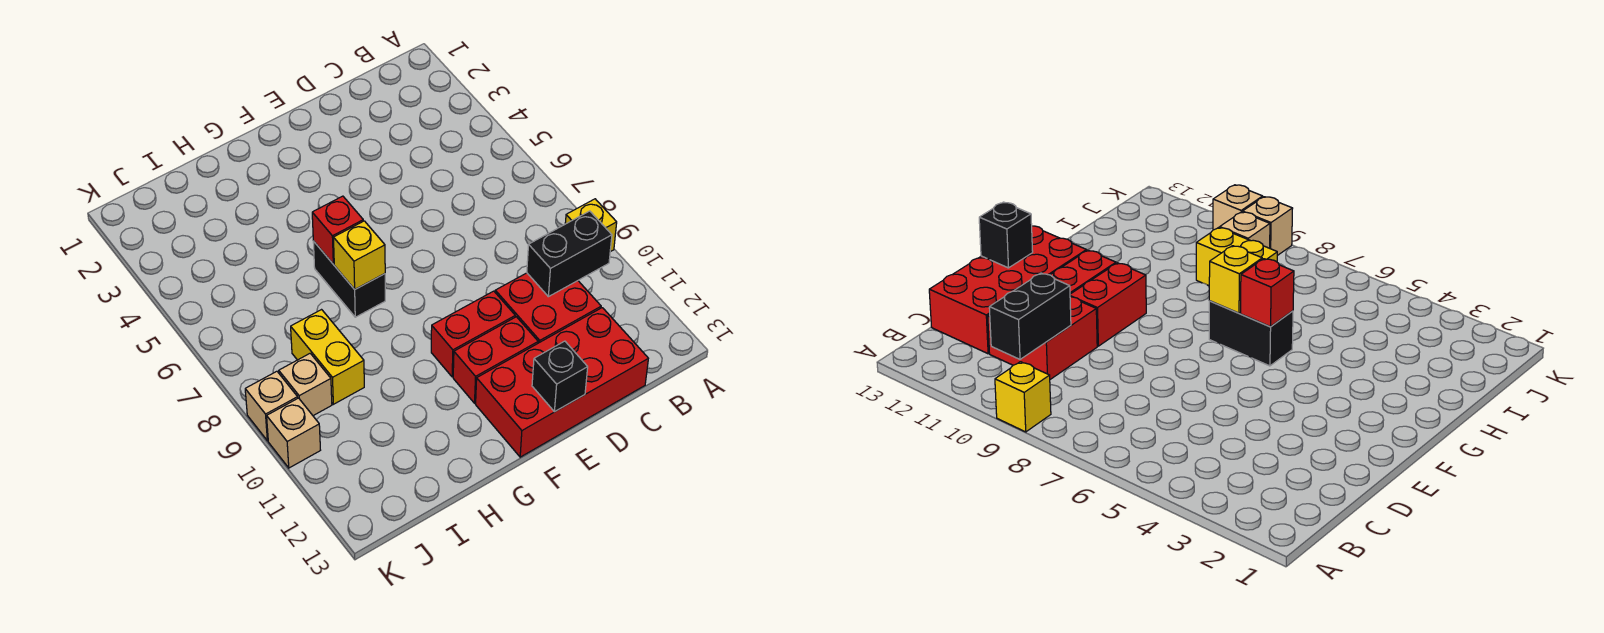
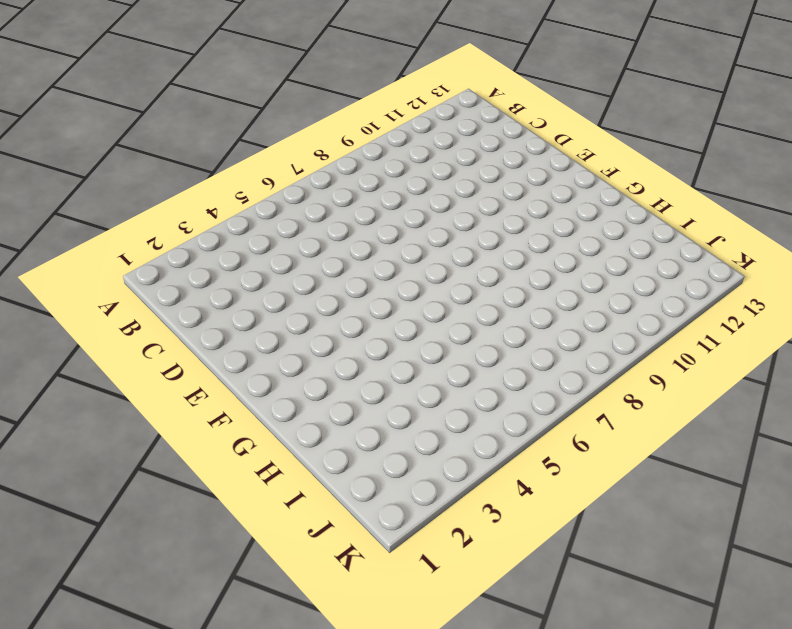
none -> yellow brick A9 level 1
none -> red brick C10:D11 level 1
none -> red brick C12:F13 level 1

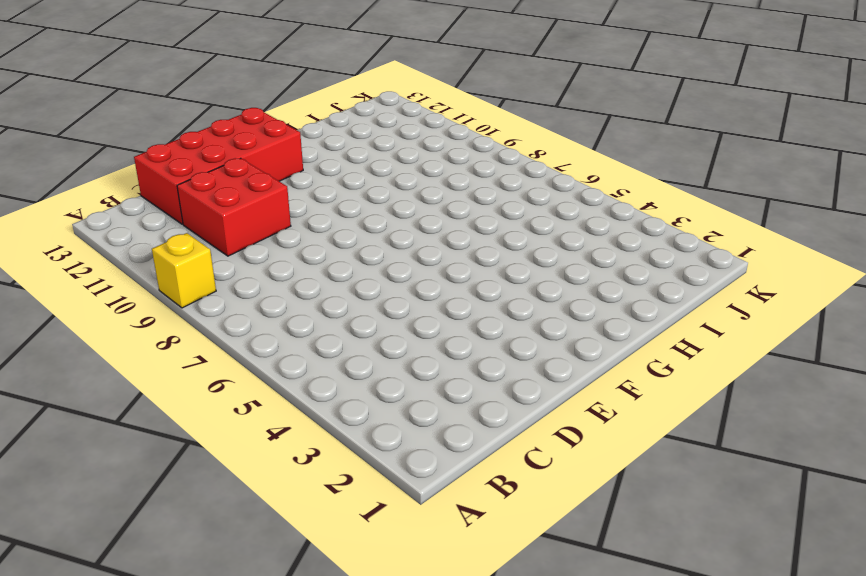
none -> red brick E10:F10 level 1
none -> red brick E11:F11 level 1
none -> black brick G6:G7 level 1

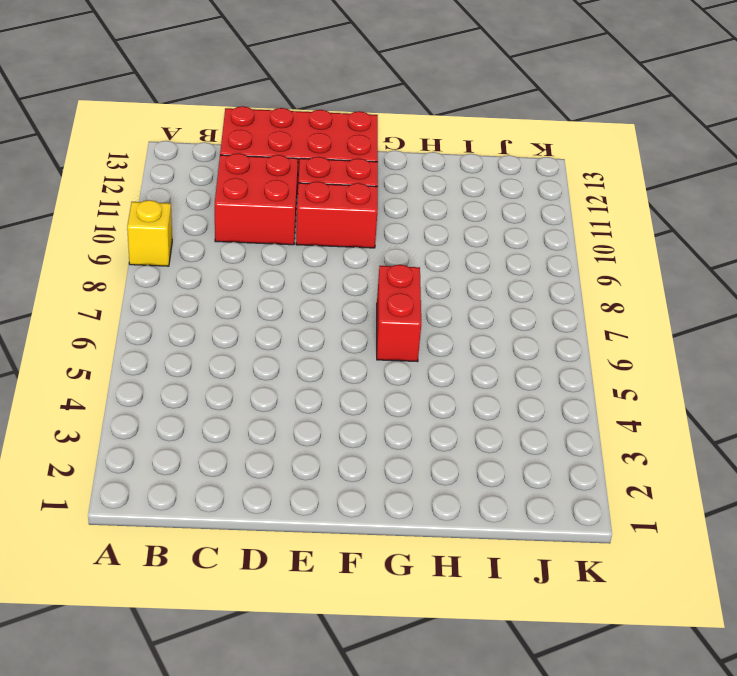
red brick G6:G7 level 1 -> black brick G6:G7 level 1
none -> yellow brick I8:I9 level 1
none -> tan brick J9 level 1
none -> tan brick K9 level 1

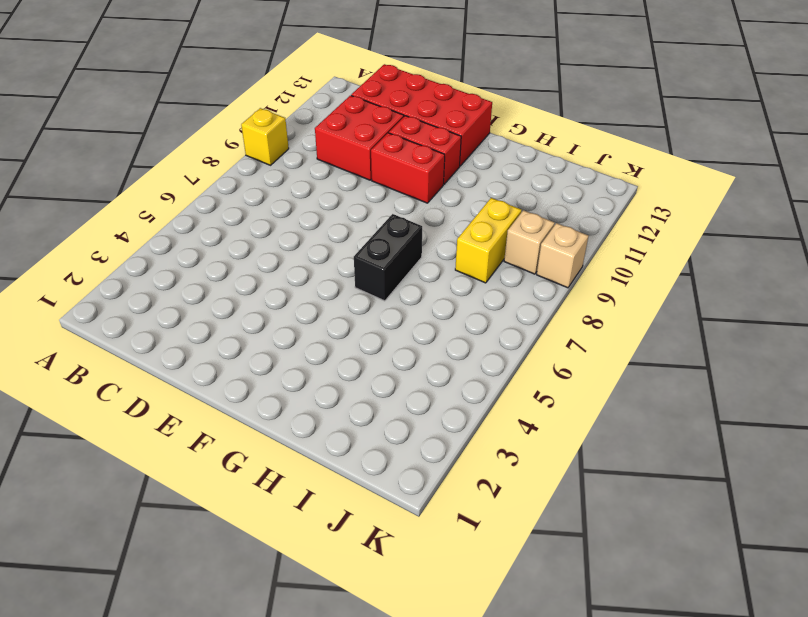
none -> tan brick K10 level 1
none -> black brick B10:C10 level 2
none -> black brick E13 level 2

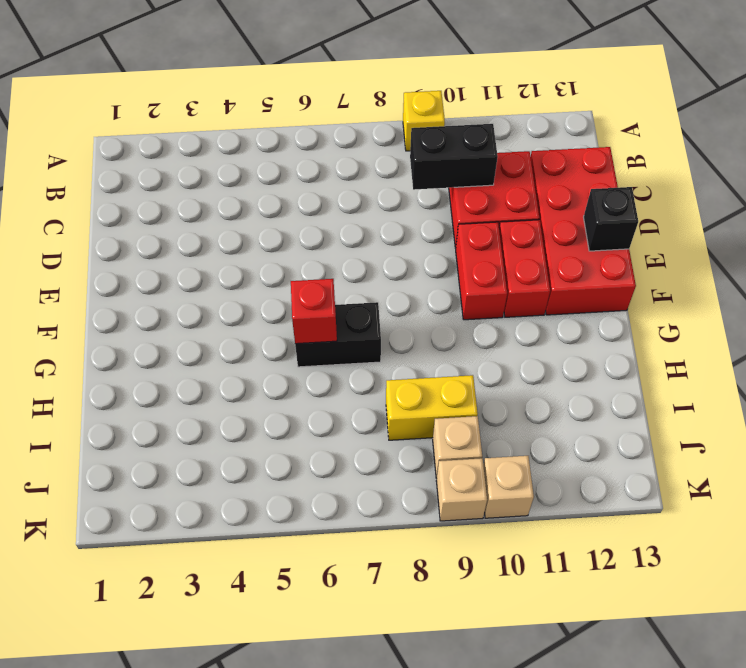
black brick C9:C10 level 2 -> black brick B10:C10 level 2
none -> yellow brick G7 level 2

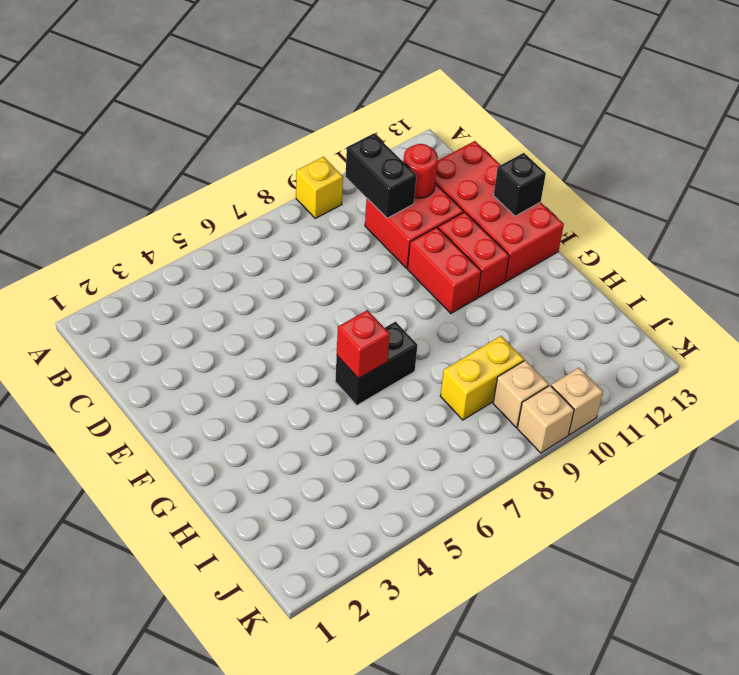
red round brick C11 level 2 -> none
none -> yellow brick G7 level 2

